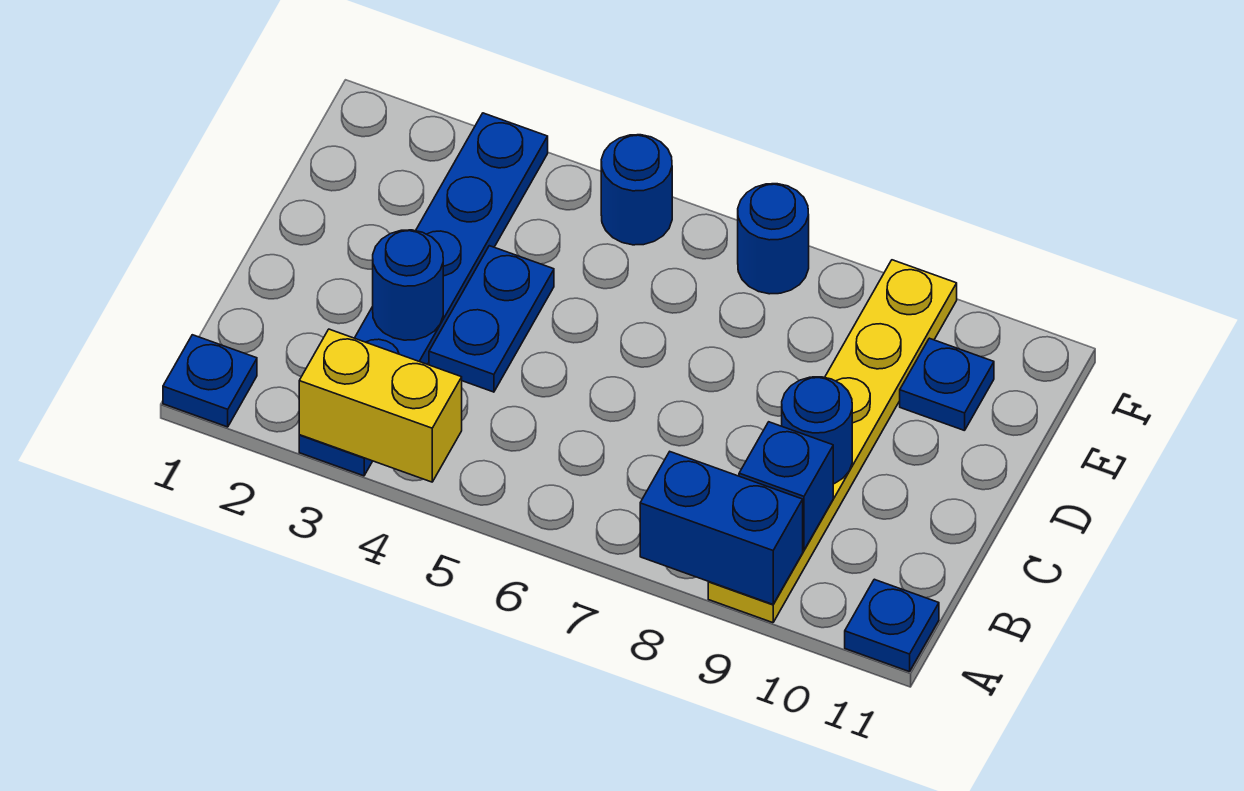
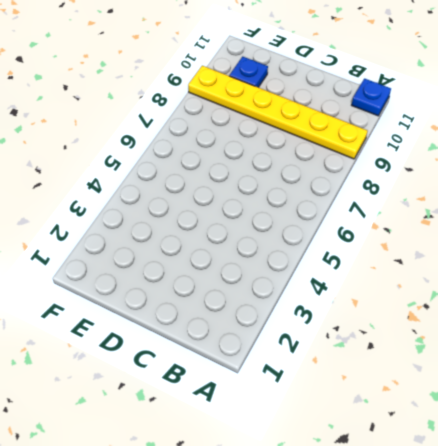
none -> blue plate A1 level 1
none -> blue plate A3:F3 level 1
none -> blue plate C4:D4 level 1

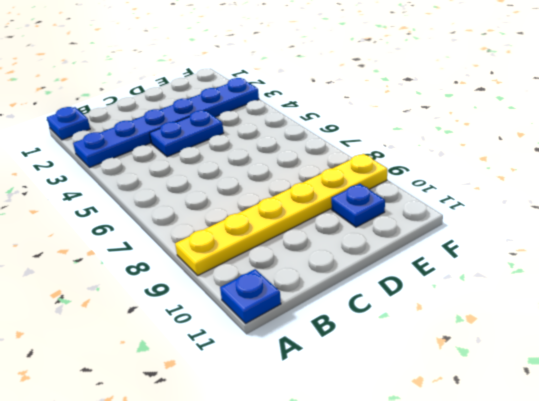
none -> blue round brick F5 level 1
none -> blue round brick F7 level 1
none -> yellow brick A3:A4 level 2

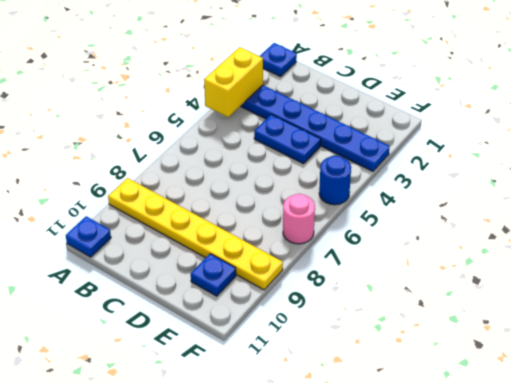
pink round brick F7 level 1 -> blue round brick F7 level 1
none -> blue brick A8:A9 level 2
none -> blue brick B9 level 2
none -> blue round brick C3 level 2

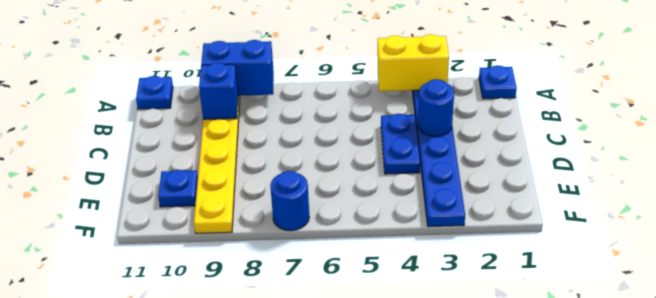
none -> blue round brick F5 level 1
none -> blue round brick C9 level 2

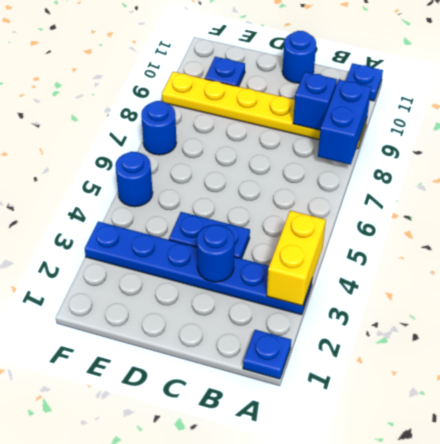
blue round brick C11 level 1 -> blue round brick C9 level 2

